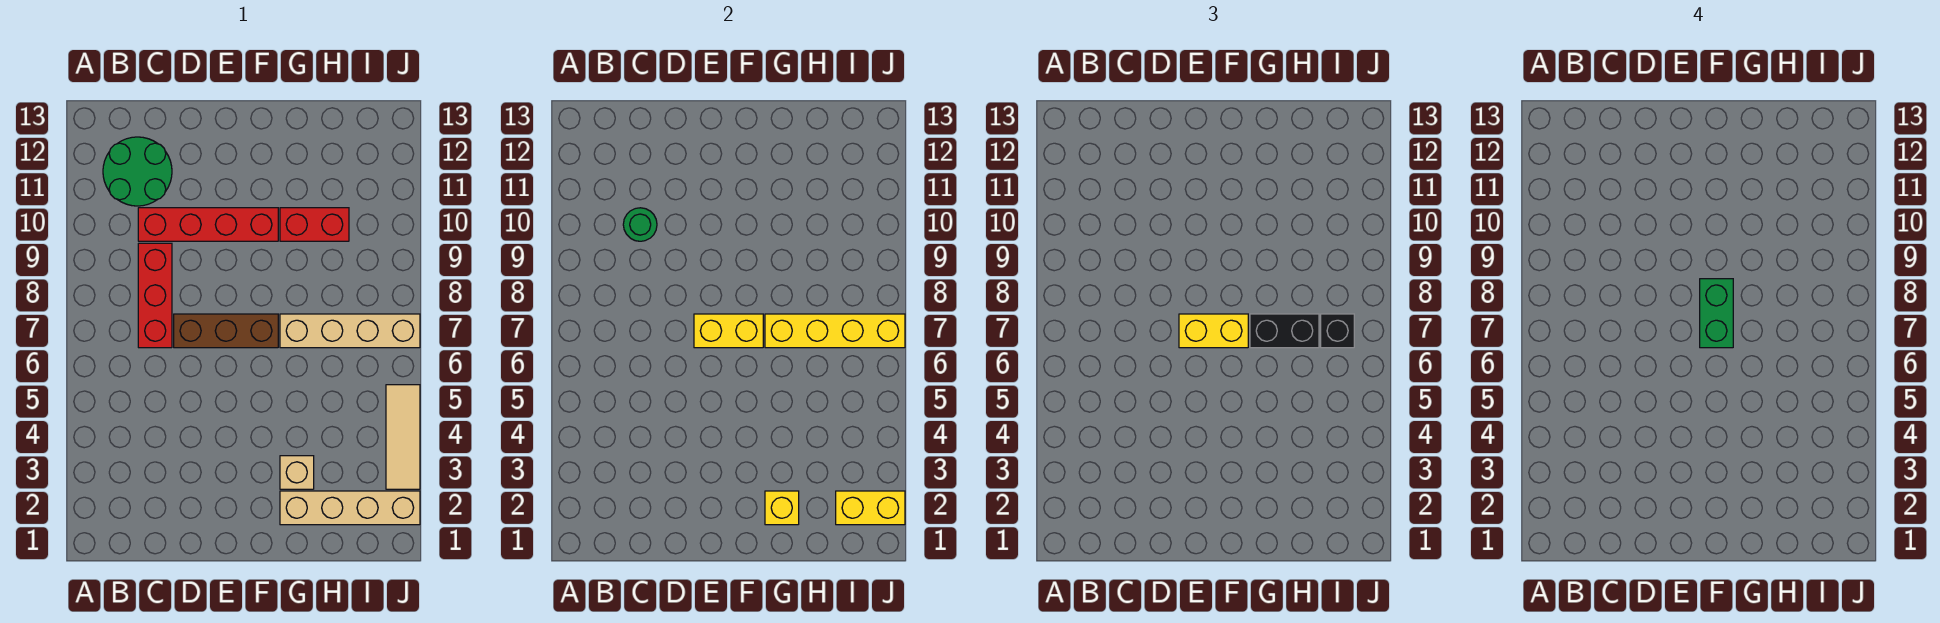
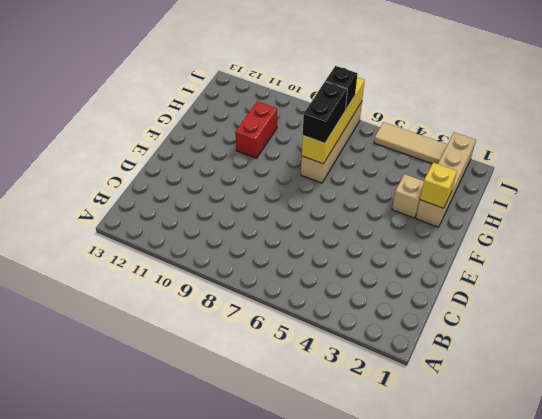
none -> green round brick B11:C12 level 1
none -> red brick C7:C9 level 1
none -> red brick C10:F10 level 1

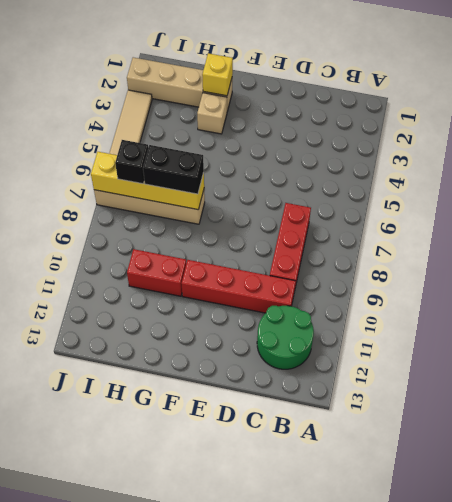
none -> brown brick D7:F7 level 1
none -> green round brick C10 level 2
none -> yellow brick E7:F7 level 2

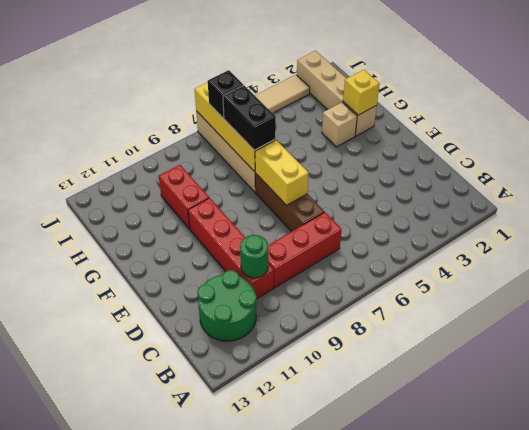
none -> yellow brick I2:J2 level 2
none -> yellow brick E7:F7 level 3
none -> green brick F7:F8 level 4

